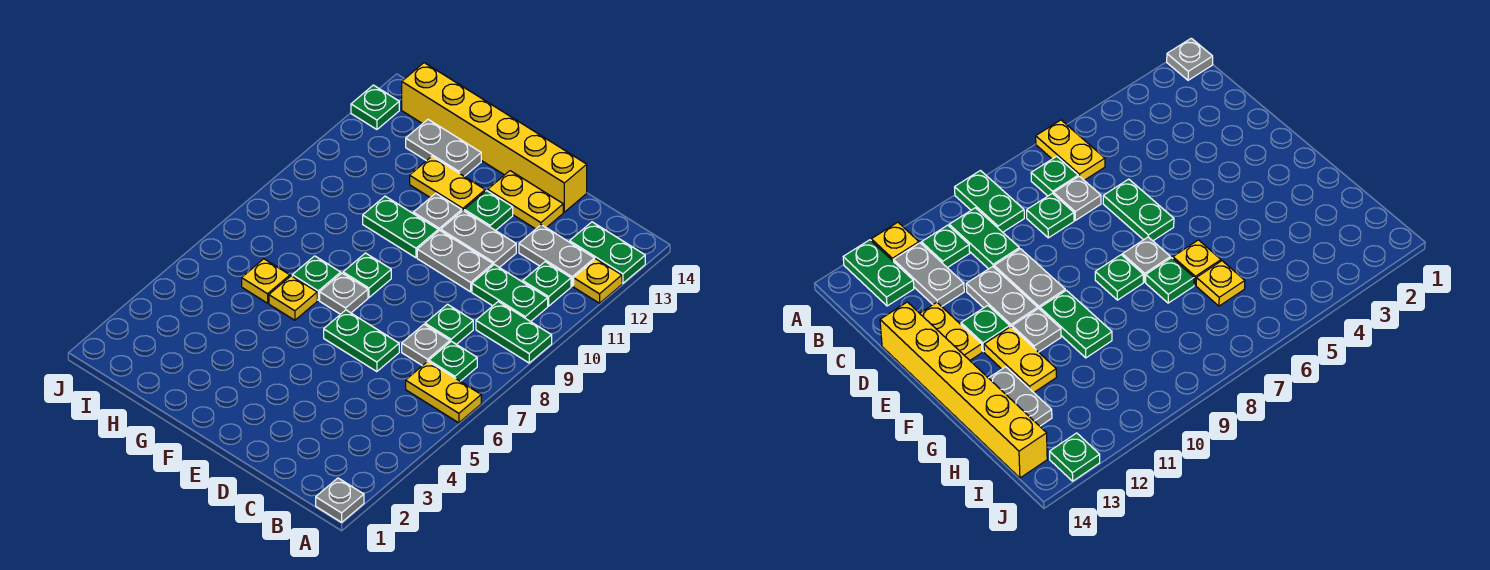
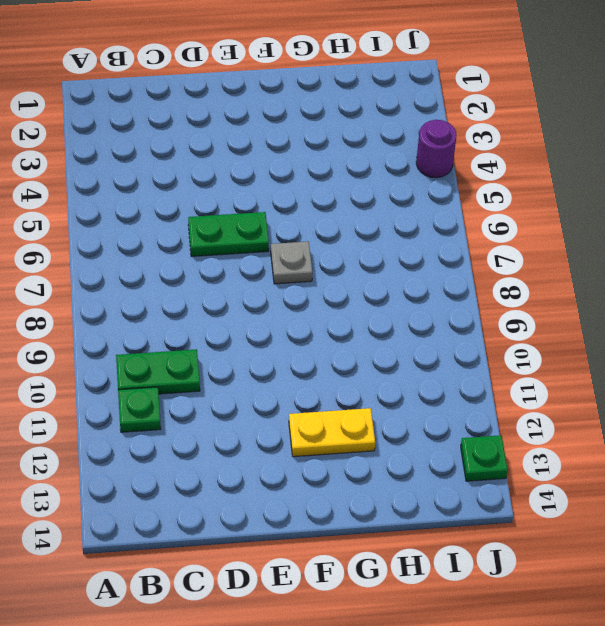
purple round brick J4 level 1 -> none
none -> grey plate A1 level 1
none -> yellow plate A6:B6 level 1
none -> green plate A9:B9 level 1

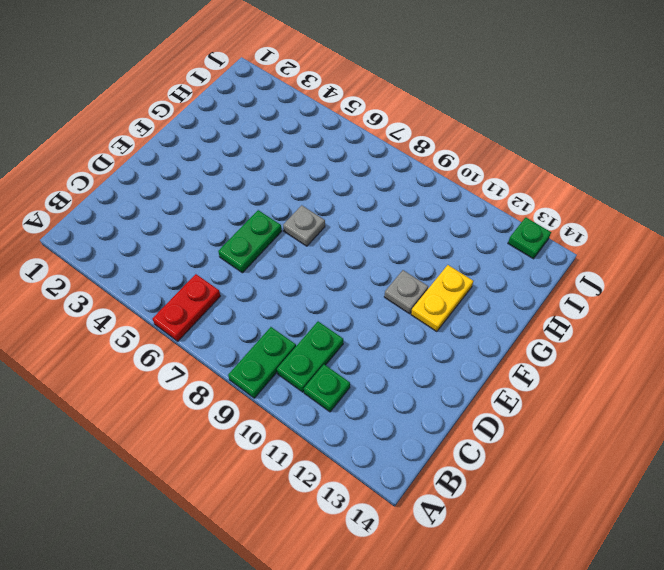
red plate A6:B6 level 1 -> yellow plate A6:B6 level 1
none -> grey plate A1 level 1
none -> yellow plate A12 level 1
none -> green plate A13:B13 level 1

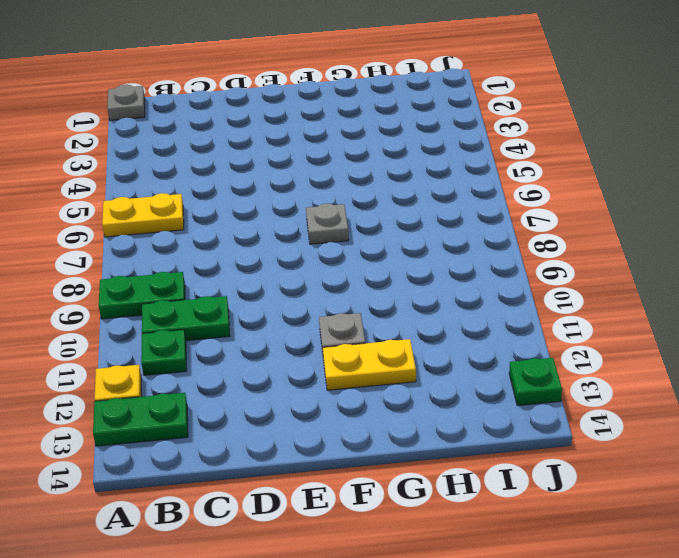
none -> green plate B7 level 1
none -> grey plate B12:C12 level 1
none -> grey plate C7 level 1

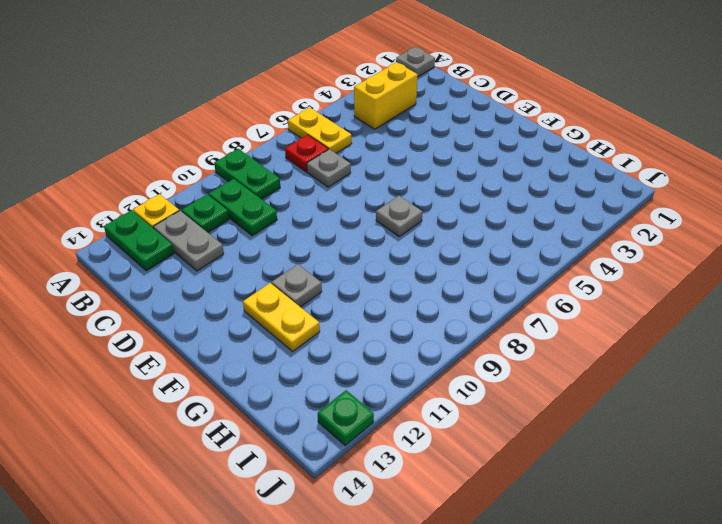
yellow brick B3:B4 level 1 -> none
red plate B7 level 1 -> green plate B7 level 1
none -> green plate C8 level 1
none -> green plate D6:E6 level 1
none -> grey plate D10:E10 level 1

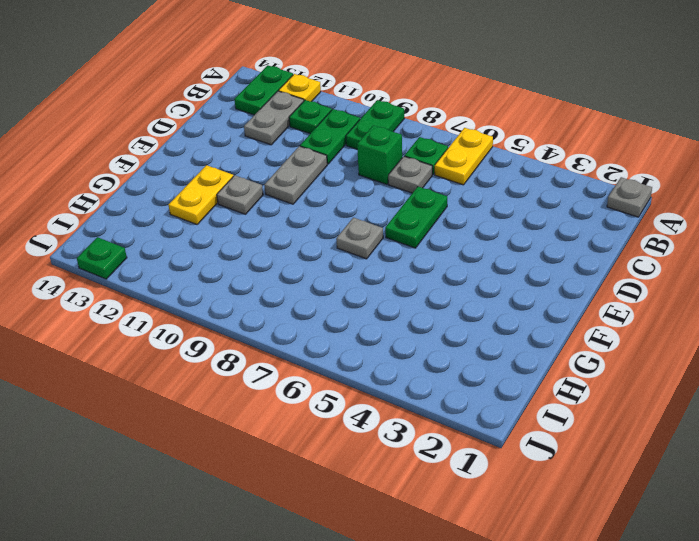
green brick C8 level 1 -> green plate C8 level 1
none -> grey plate D11:E11 level 1
none -> yellow plate D13:E13 level 1
none -> yellow brick D14:I14 level 1

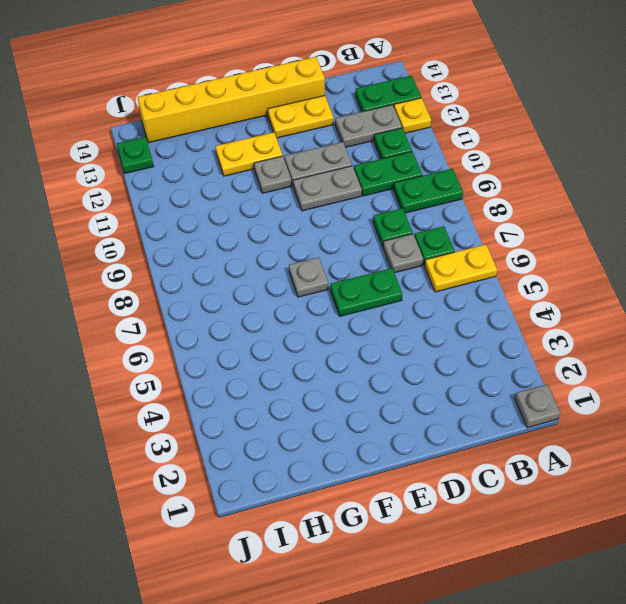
none -> green plate E12 level 1
none -> green plate F8 level 1
none -> green plate F10:G10 level 1

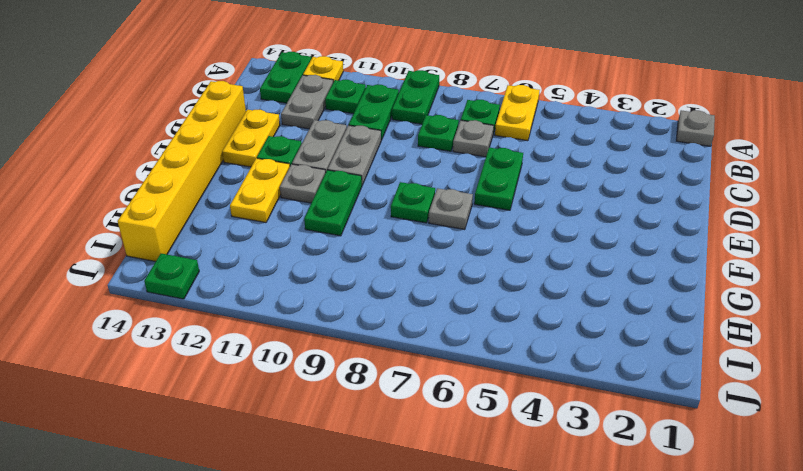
none -> yellow plate G6 level 1
none -> green plate G7 level 1
none -> grey plate G13:H13 level 1

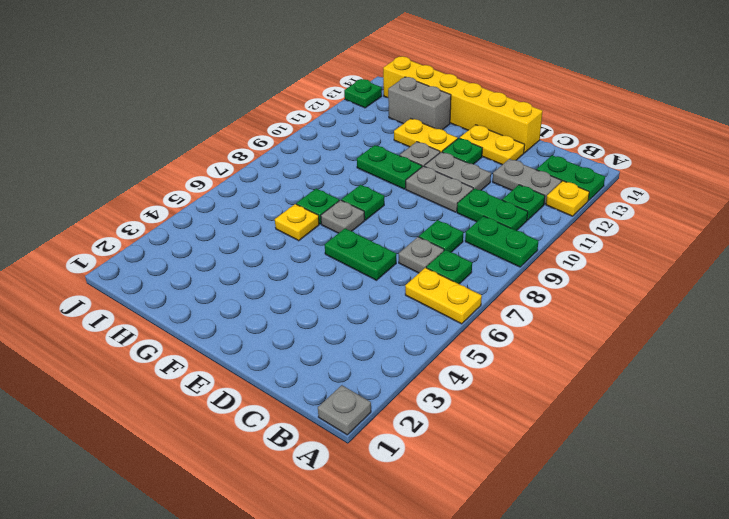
grey brick G13:H13 level 1 -> grey plate G13:H13 level 1
none -> yellow plate H6 level 1

